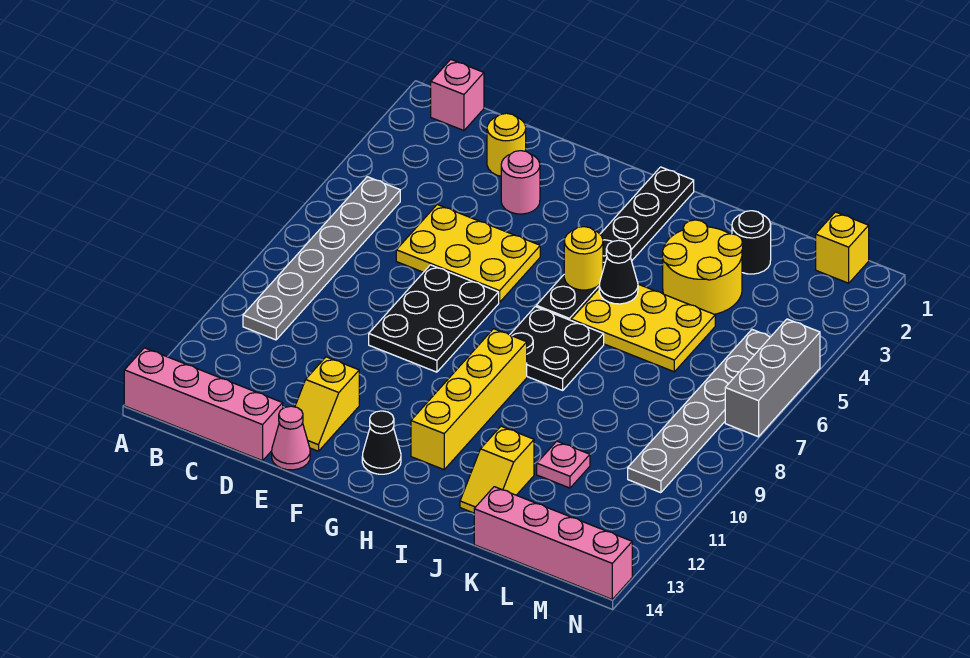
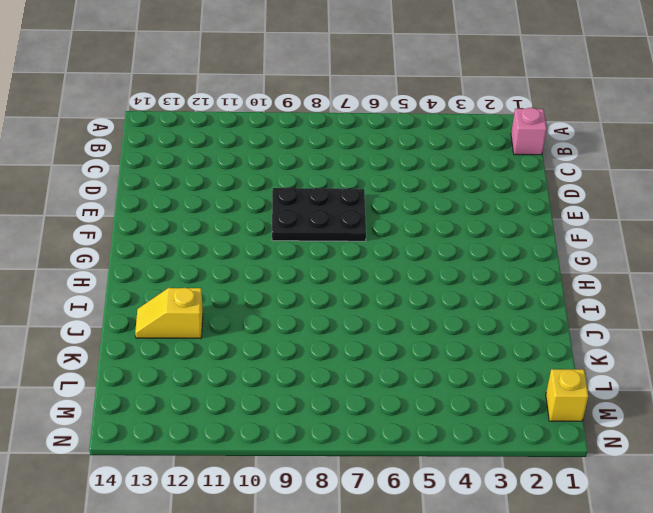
none -> pink brick A14:D14 level 1
none -> grey plate B5:B10 level 1
none -> yellow round brick D2 level 1

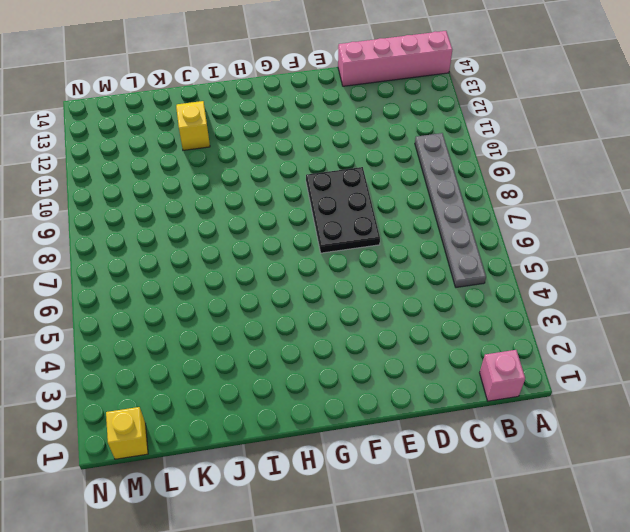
none -> yellow round brick D2 level 1
none -> yellow plate D5:F6 level 1
none -> pink round brick E3 level 1

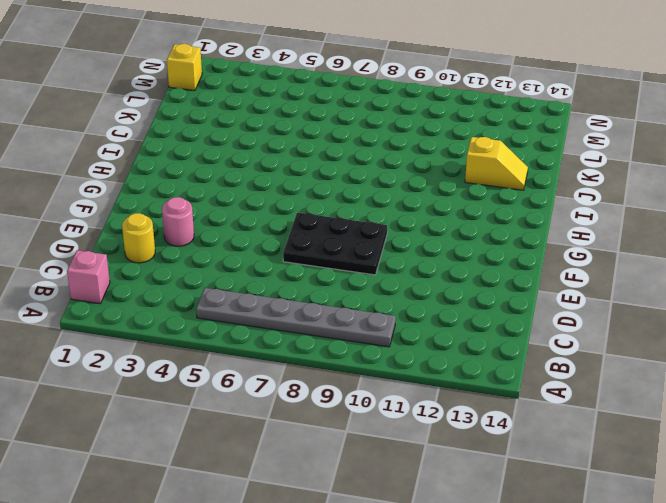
none -> pink brick A14:D14 level 1
none -> yellow plate D5:F6 level 1
none -> yellow slope E12:E13 level 1 top 12

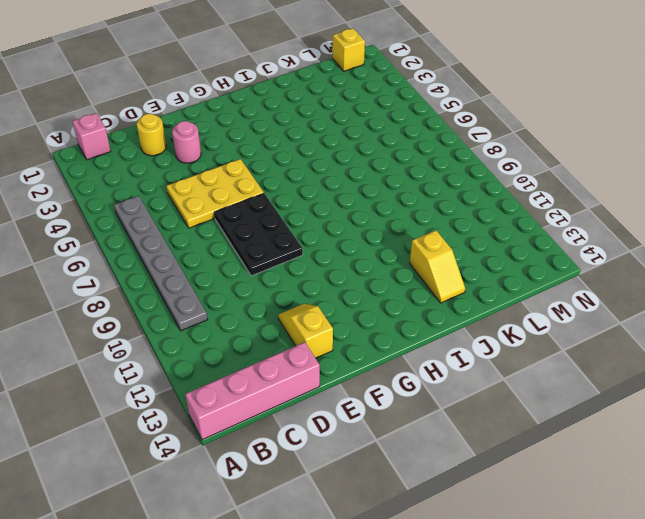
yellow slope E12:E13 level 1 top 13 -> yellow slope E12:E13 level 1 top 12
none -> pink cone E14 level 1
none -> black cone G13 level 1
none -> black plate H1:H6 level 1

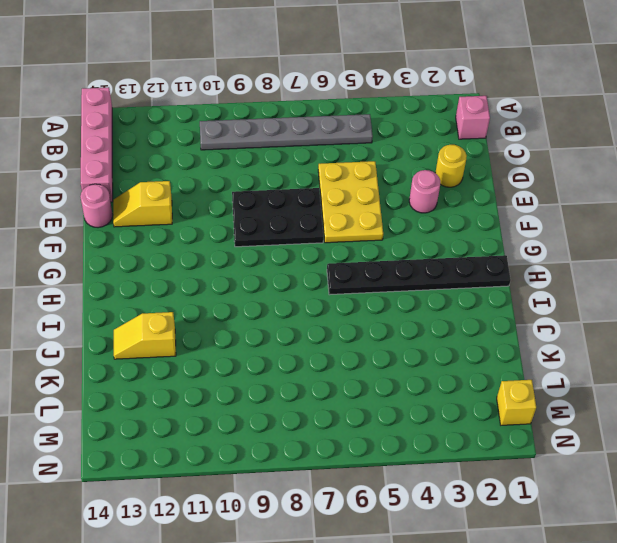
pink round brick E14 level 1 -> pink cone E14 level 1
none -> black cone G13 level 1
none -> black plate H7:I8 level 1
none -> yellow brick H9:H12 level 1

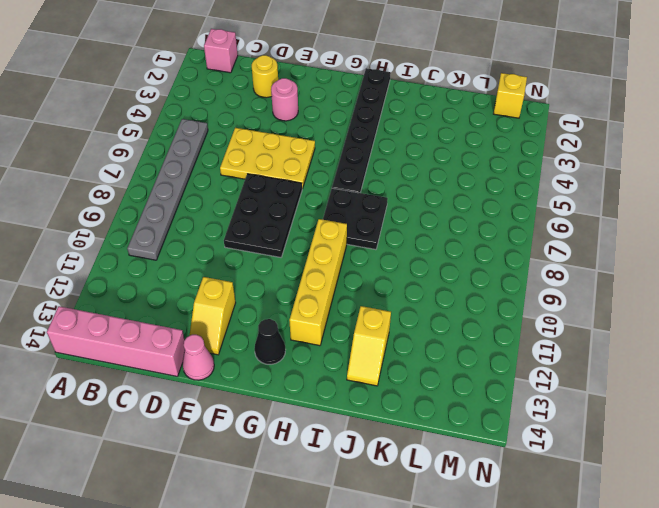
none -> yellow plate I5:K6 level 1
none -> yellow round brick J3:K4 level 1
none -> black round brick K2 level 1

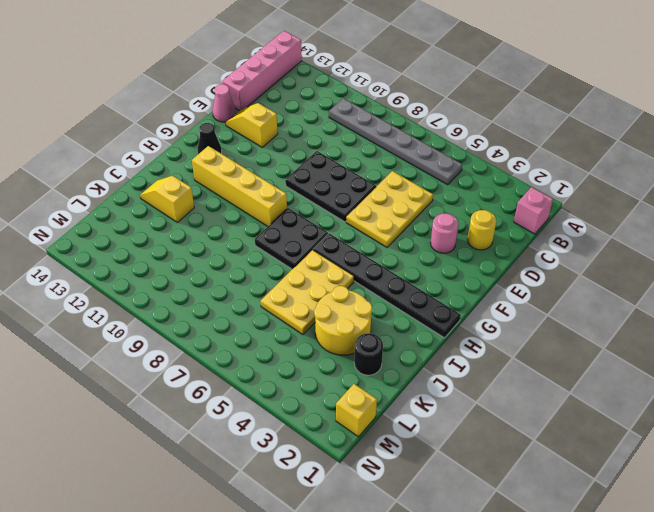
none -> pink plate K11 level 1
none -> pink brick K14:N14 level 1
none -> grey plate M5:M10 level 1

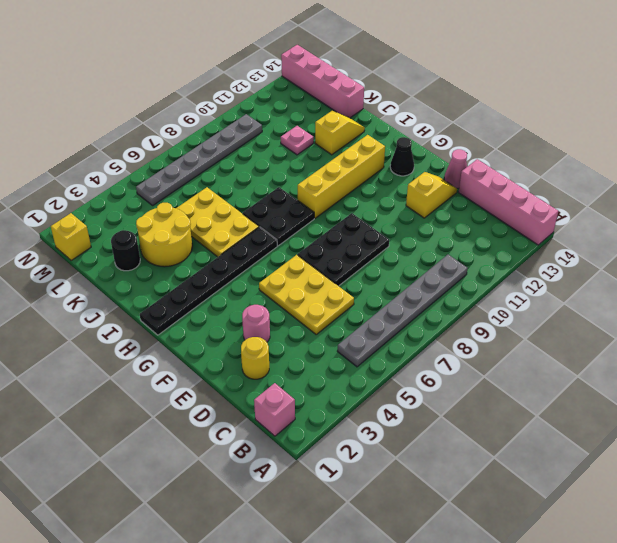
none -> grey brick N5:N7 level 1
none -> yellow round brick H5 level 2
none -> black cone I5 level 2

